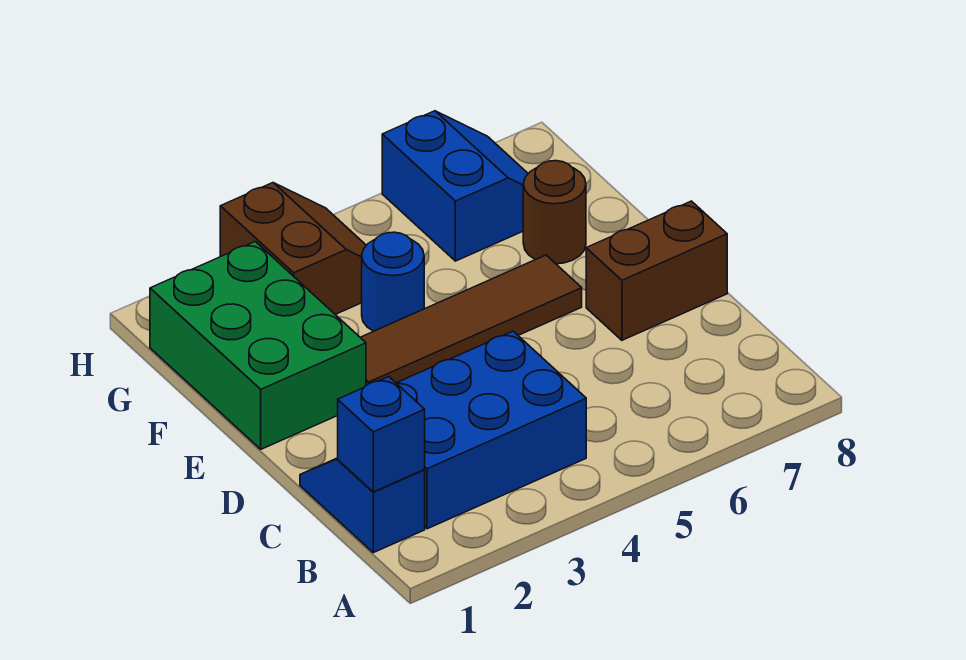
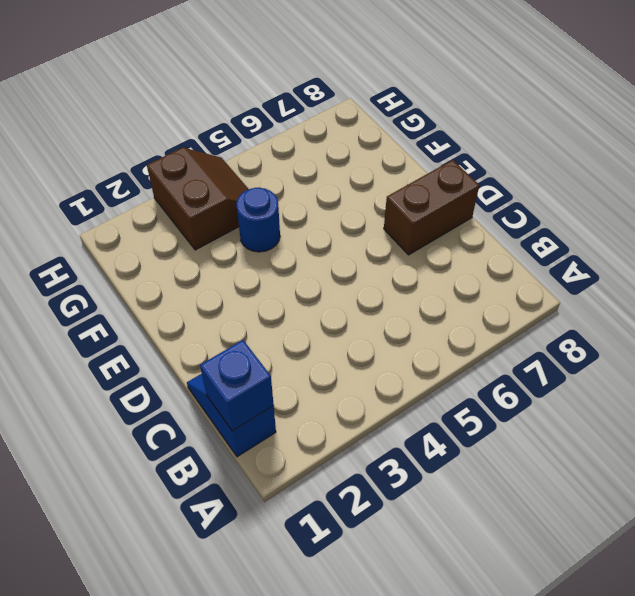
none -> blue brick B2:C4 level 1
none -> green brick E1:G2 level 1

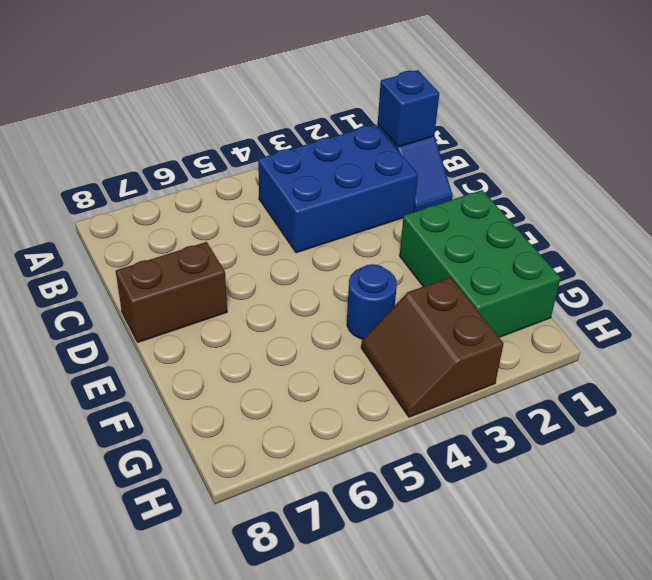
none -> brown tile E3:E6 level 1
none -> brown round brick F7 level 1

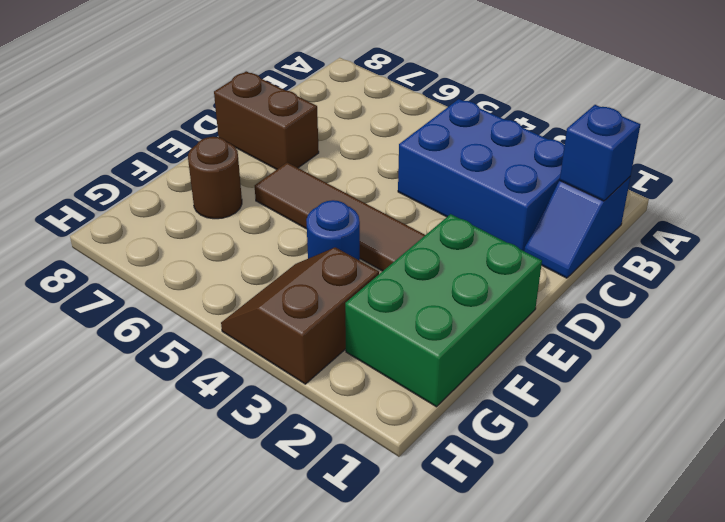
none -> blue slope G6:H7 level 1 top 6

